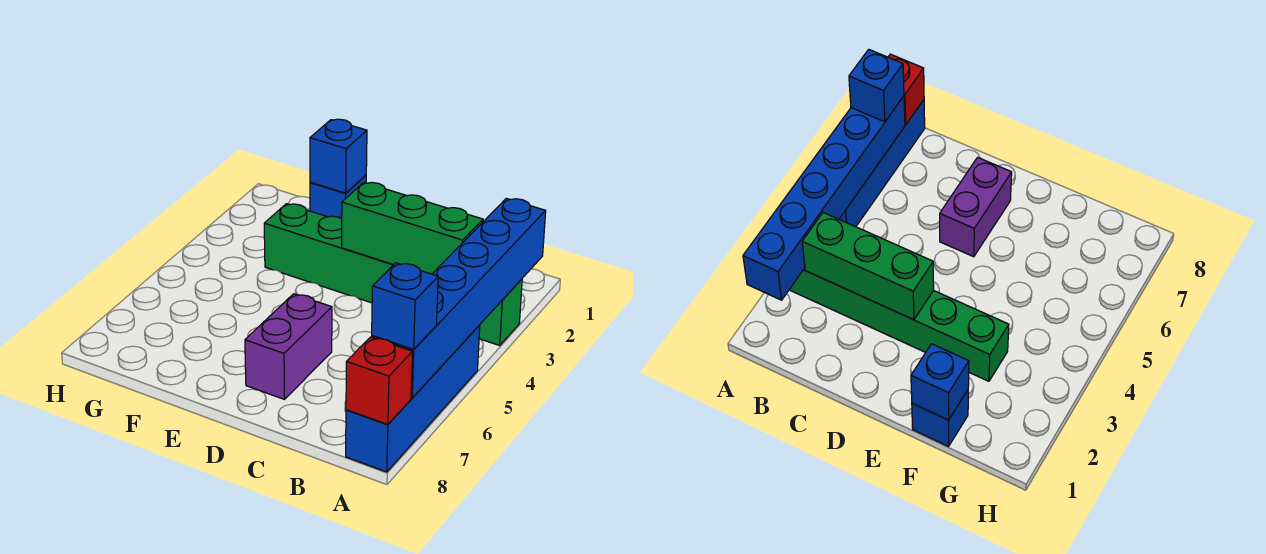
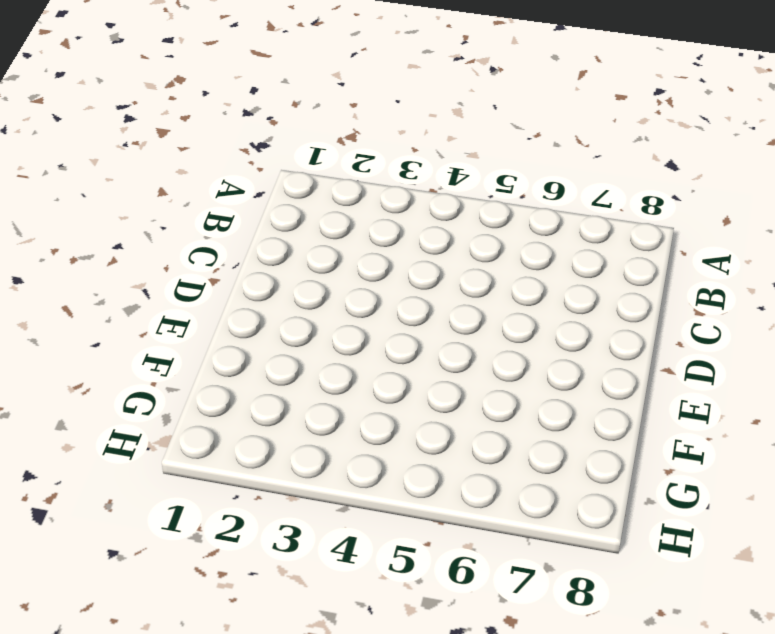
none -> green brick A3:F3 level 1
none -> blue brick A5:A8 level 1

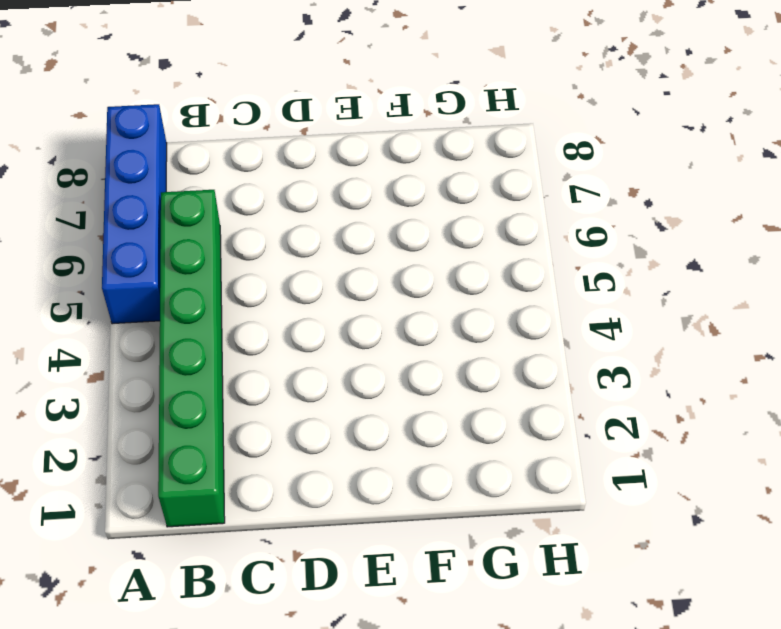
green brick B1:B6 level 1 -> green brick A3:F3 level 1
none -> purple brick D6:D7 level 1
none -> blue brick F1 level 1

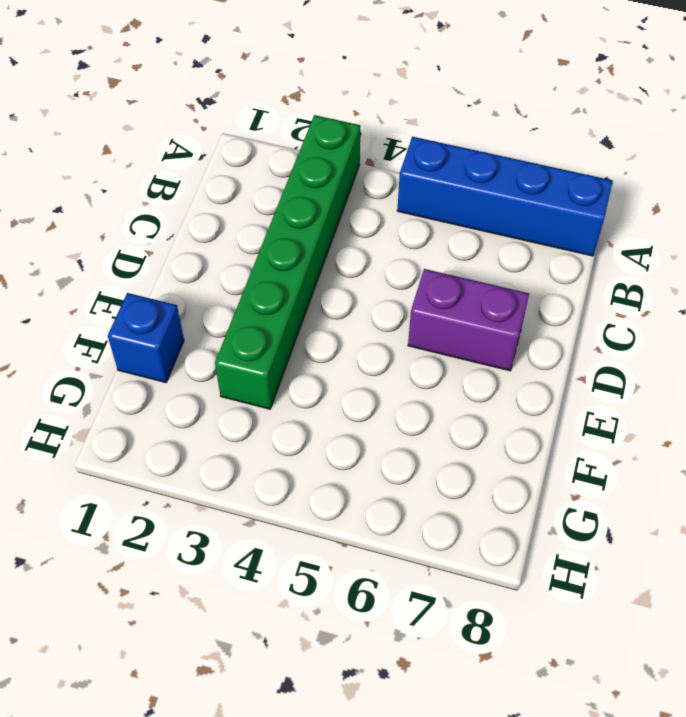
none -> blue brick A2:A7 level 2
none -> red brick A8 level 2

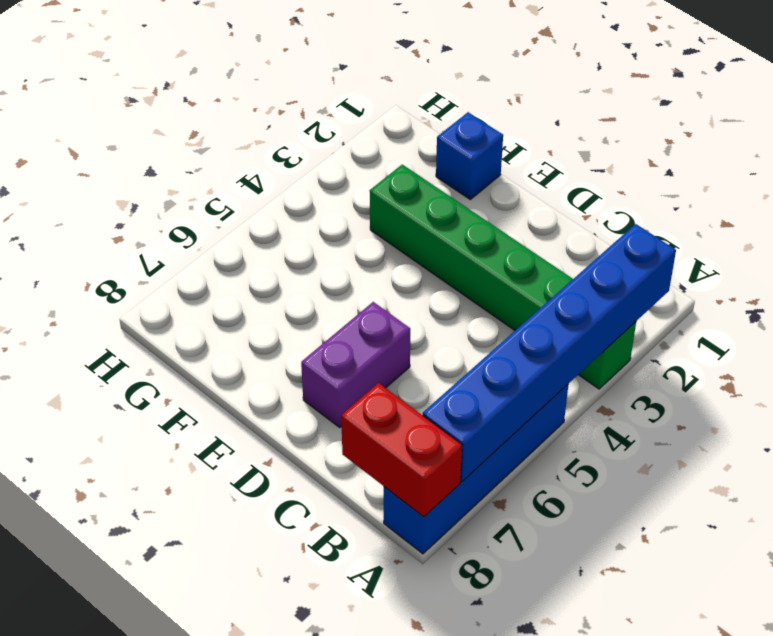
red brick A8:B8 level 2 -> red brick A8 level 2
none -> green brick B3:D3 level 2
none -> blue brick F1 level 2

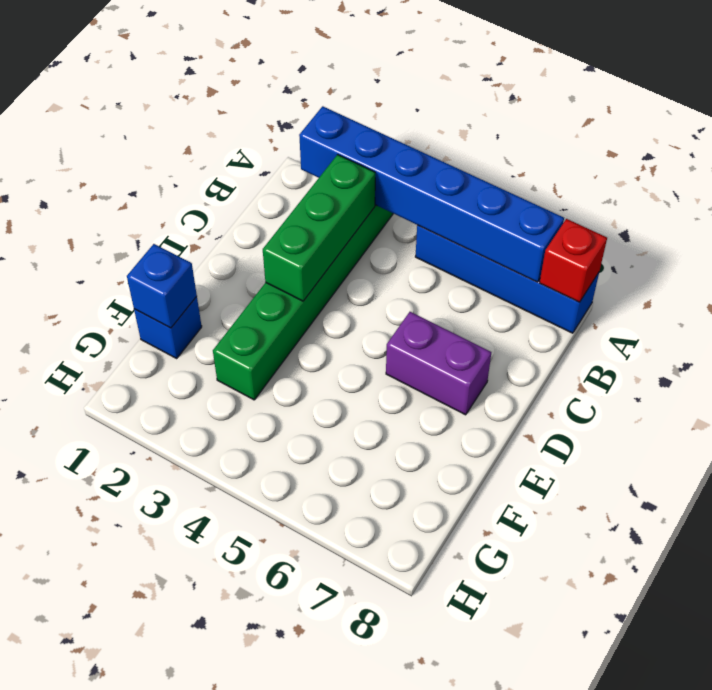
none -> blue brick A7 level 3

